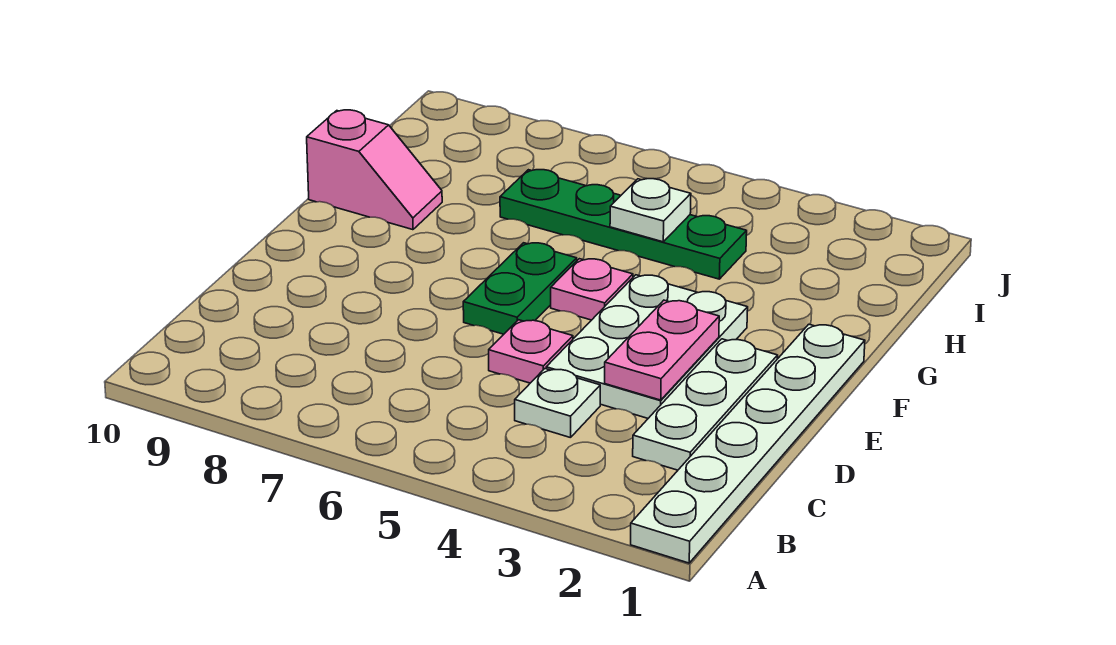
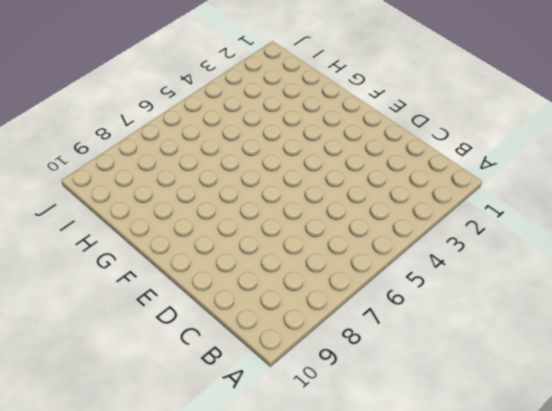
none -> white plate A1:F1 level 1
none -> white plate C2:E2 level 1

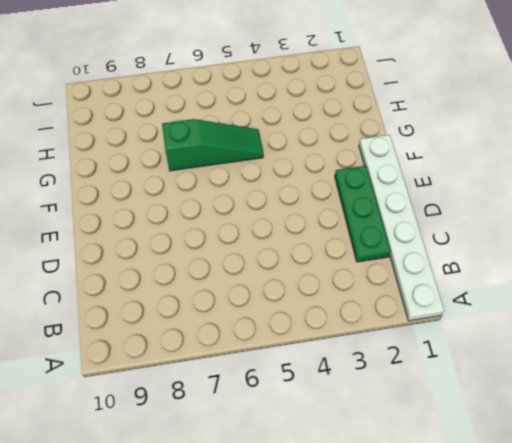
green plate C2:E2 level 1 -> white plate C2:E2 level 1
green slope G5:G7 level 1 top 7 -> none
none -> white plate C4 level 1
none -> white plate D3:F4 level 1

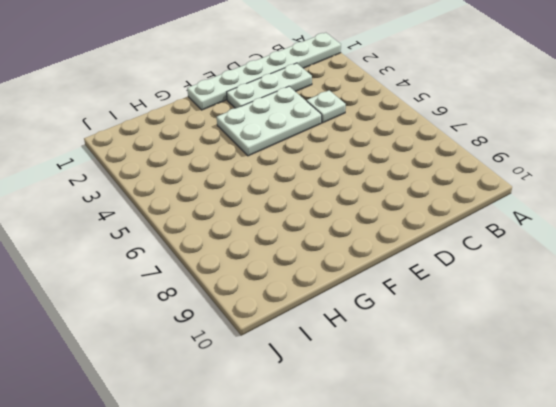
none -> pink plate D5 level 1
none -> green plate E6:F6 level 1

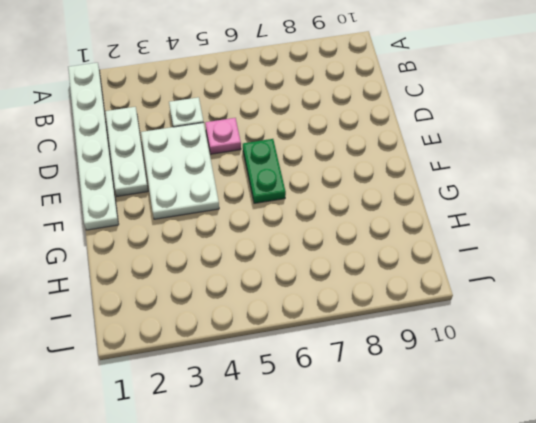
none -> pink plate F5 level 1
none -> pink slope G9:G10 level 1 top 10

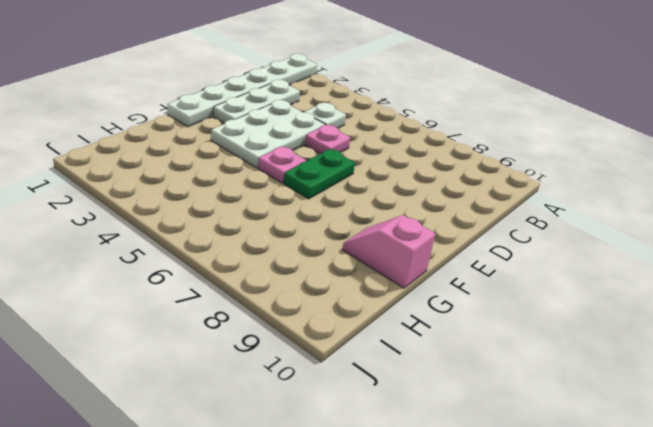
none -> green plate H4:H7 level 1
none -> pink plate D3:E3 level 2

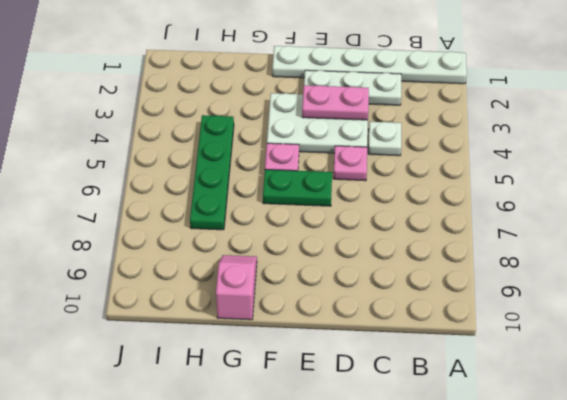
none -> white plate H5 level 2

